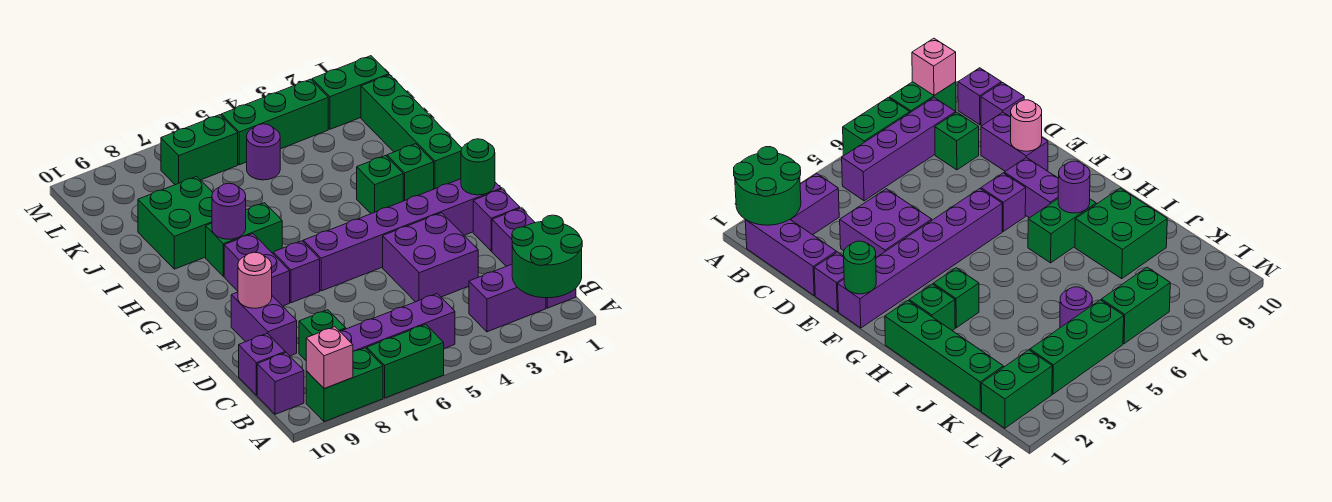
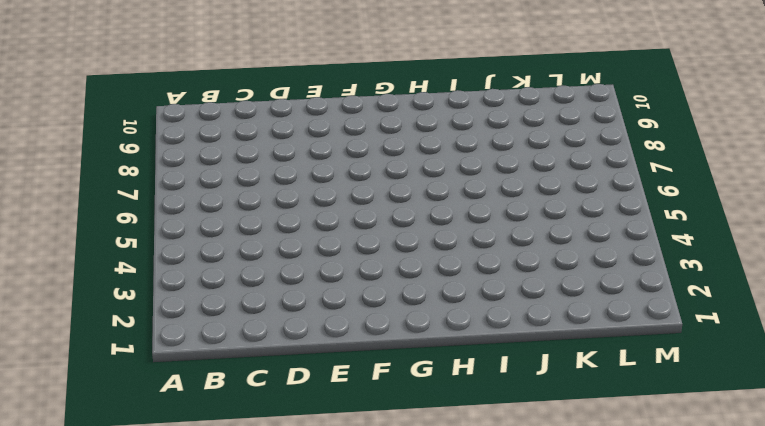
none -> green brick A6:A7 level 1
none -> green brick A8:A9 level 1
none -> purple brick B1:D1 level 1

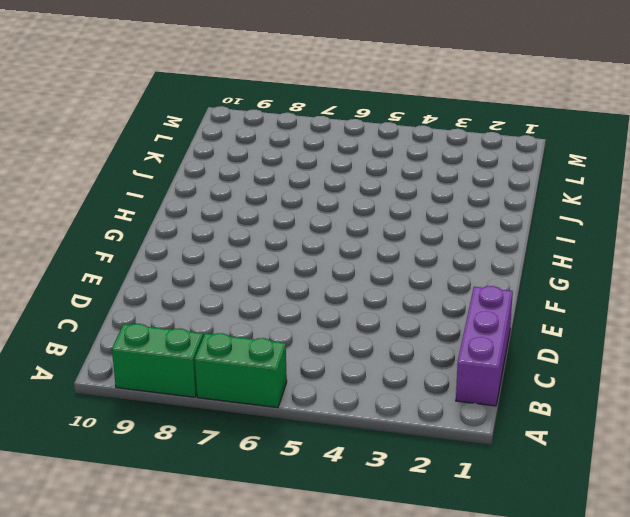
none -> purple brick B2:B3 level 1
none -> purple brick B5:B8 level 1
none -> purple brick B10 level 1

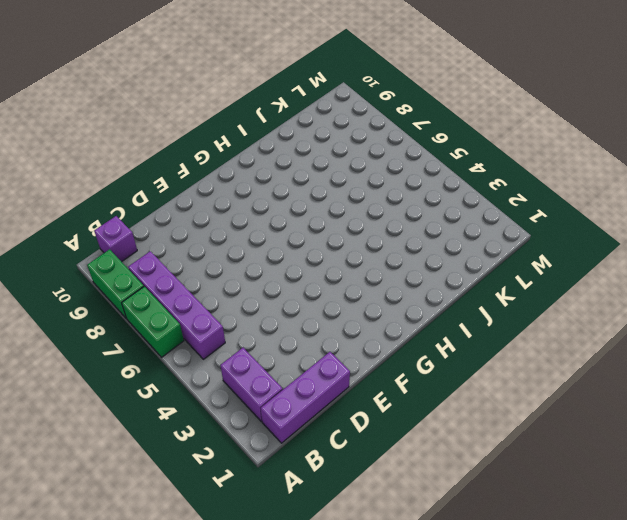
none -> green brick C8 level 1
none -> purple brick C10 level 1
none -> purple brick D3:E4 level 1

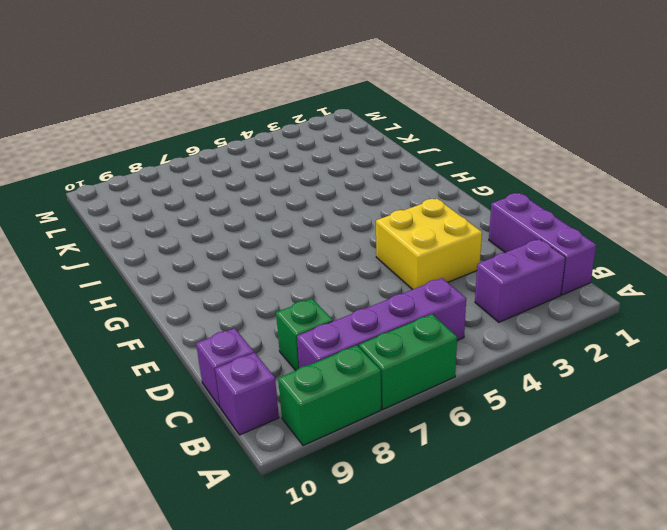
yellow brick D3:E4 level 1 -> purple brick D3:E4 level 1
none -> purple brick D9:E9 level 1
none -> purple brick E1 level 1
none -> purple brick F1:F6 level 1

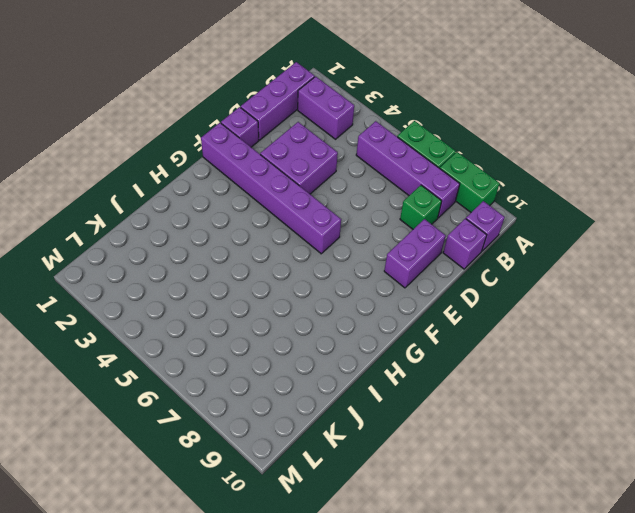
none -> purple brick F7 level 1
none -> purple brick F8:G8 level 1
none -> green brick H1:K1 level 1

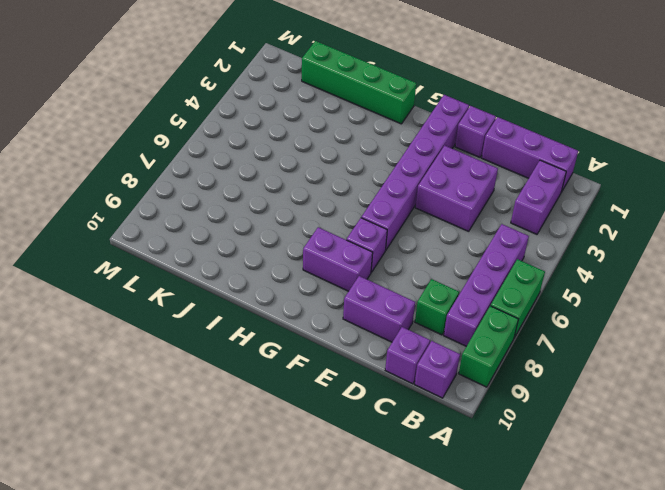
none -> green brick H2 level 1
none -> green brick H3 level 1
none -> green brick H7:H8 level 1

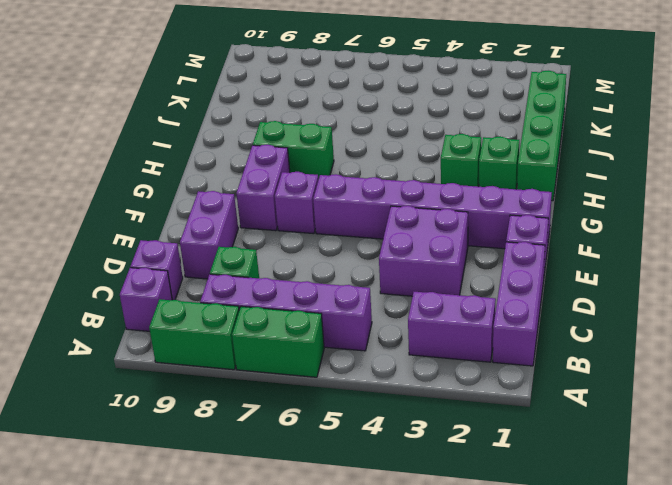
none -> green brick I8:J9 level 1
none -> purple round brick K5 level 1
none -> green brick L1:L2 level 1

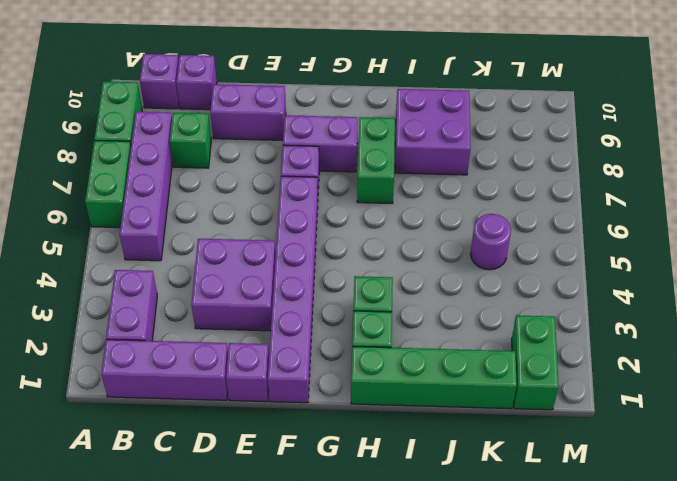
purple brick I8:J9 level 1 -> green brick I8:J9 level 1
none -> green brick L3:L5 level 1
none -> green brick L6:L7 level 1
none -> green round brick A1:B2 level 2

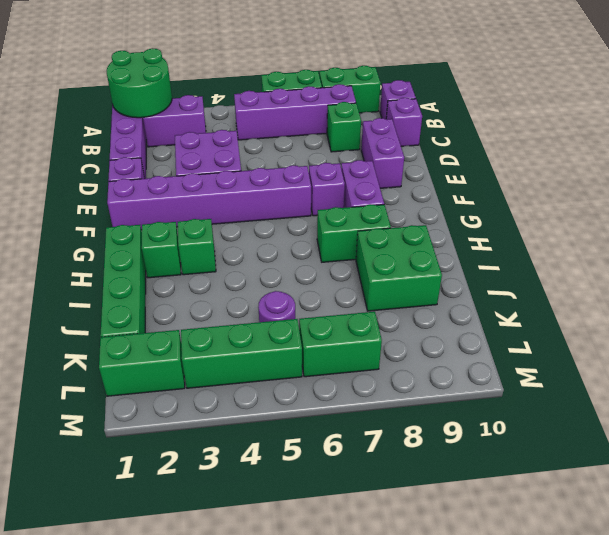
none -> pink brick A9 level 2
none -> pink round brick E9 level 2
none -> green round brick F1 level 2

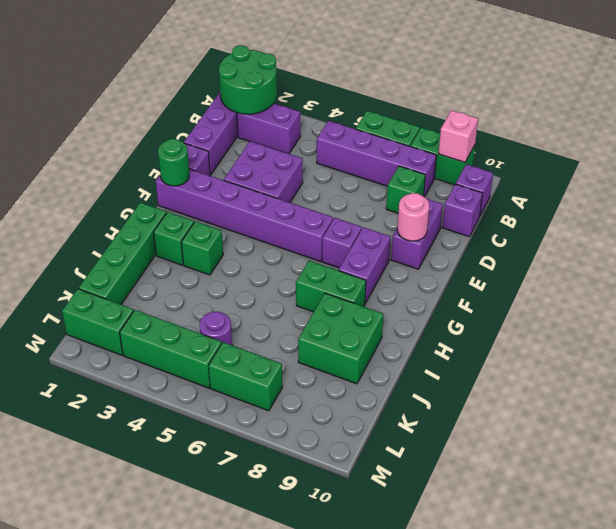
none -> purple round brick H8 level 2

